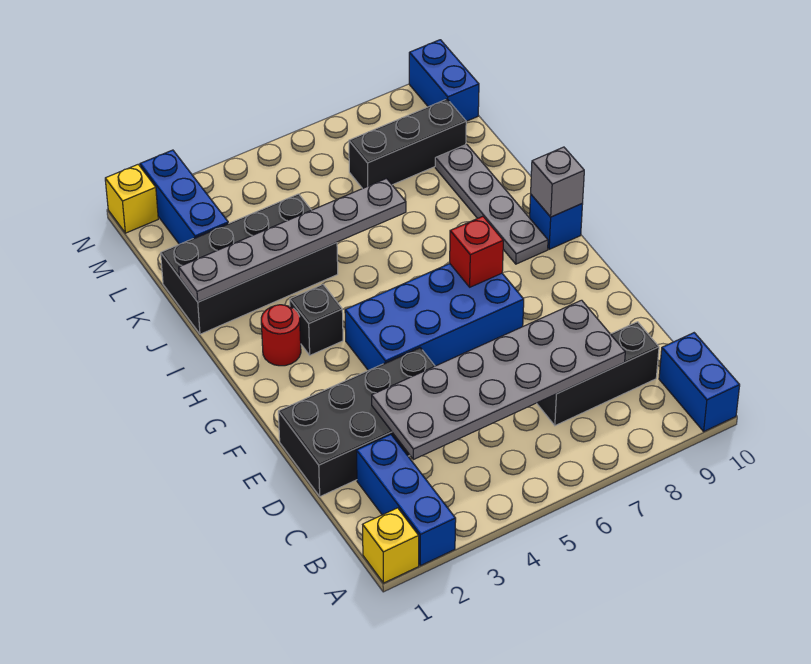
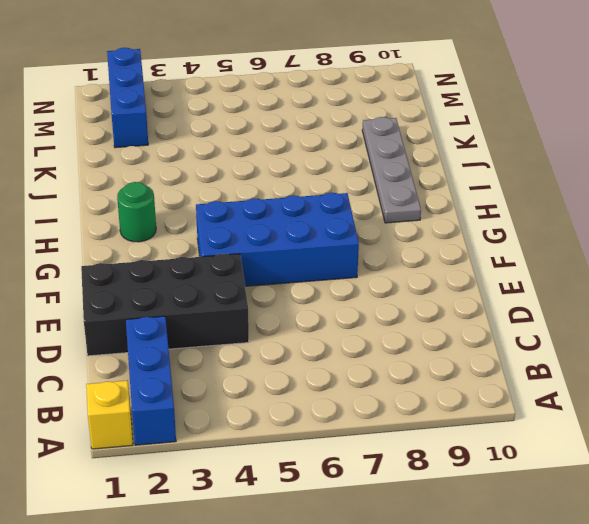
green round brick H2 level 1 -> red round brick H2 level 1
none -> blue brick A10:B10 level 1
none -> black brick C7:C9 level 1
none -> black brick H3 level 1

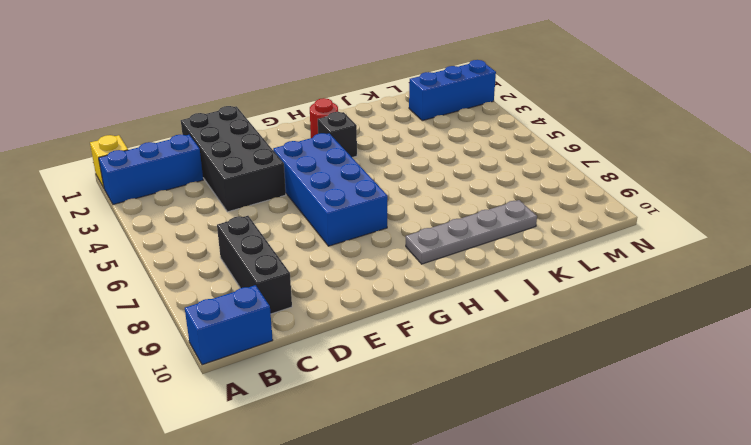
none -> blue brick H10 level 1
none -> black brick J1:K4 level 1
none -> black brick L7:L9 level 1

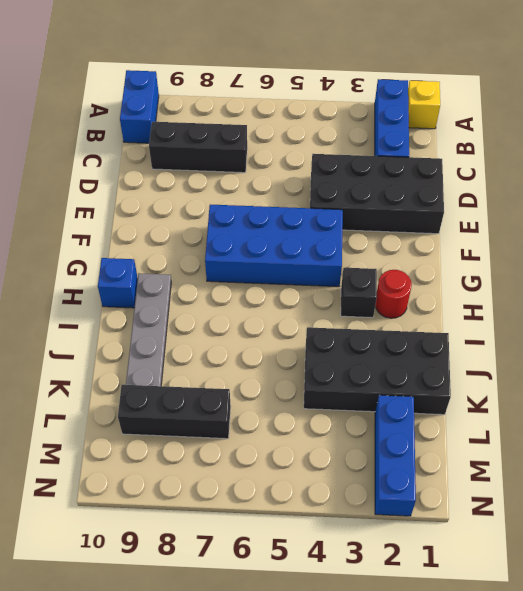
none -> blue brick M10:N10 level 1
none -> yellow brick N1 level 1
none -> grey plate C3:D8 level 2

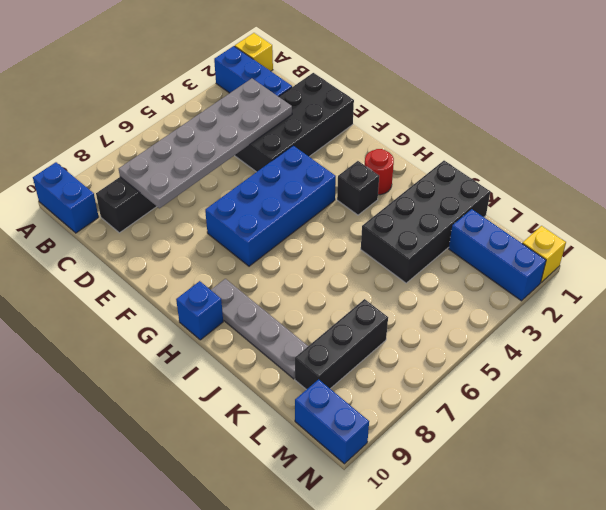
none -> red brick G7 level 2
none -> grey brick H10 level 2
none -> grey plate J1:J6 level 2

